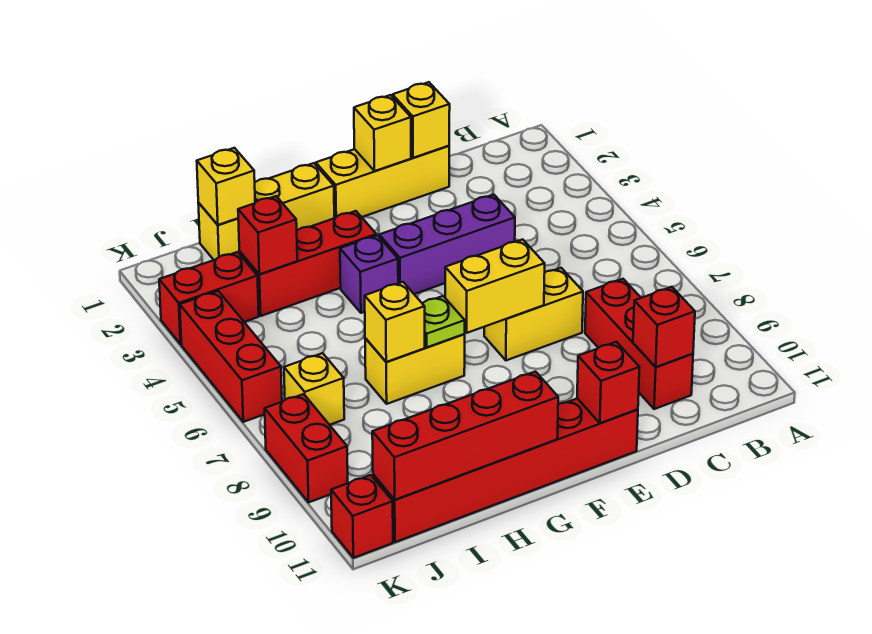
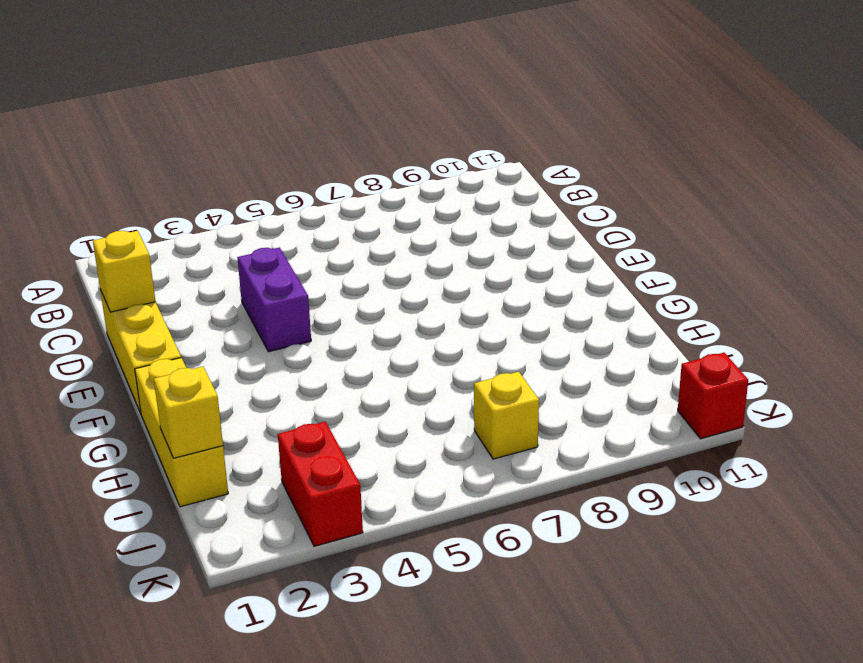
purple brick D4:E4 level 1 -> purple brick D4:F4 level 1
none -> red brick C8:C10 level 1
none -> yellow brick D7:E7 level 1
none -> red brick E11:J11 level 1

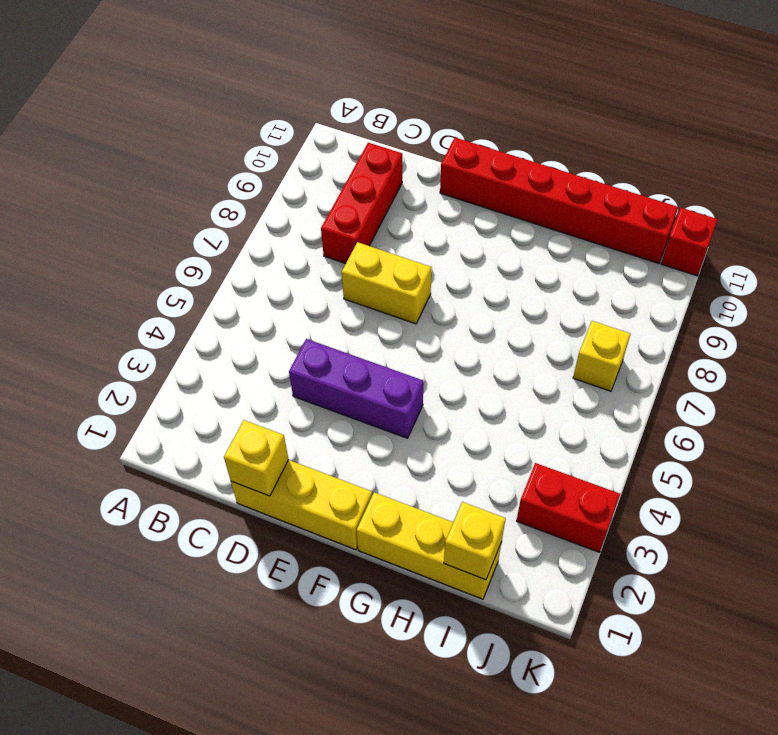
none -> red brick G3:I3 level 1
none -> purple brick G4 level 1
none -> yellow brick G7:H7 level 1

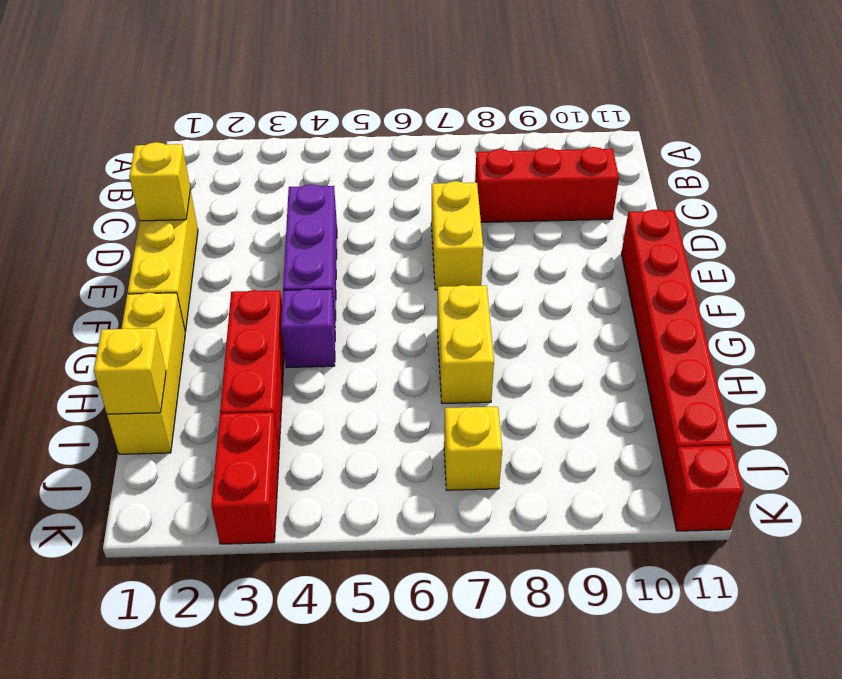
none -> red brick K4:K6 level 1
none -> red brick K8:K9 level 1
none -> red brick C10 level 2

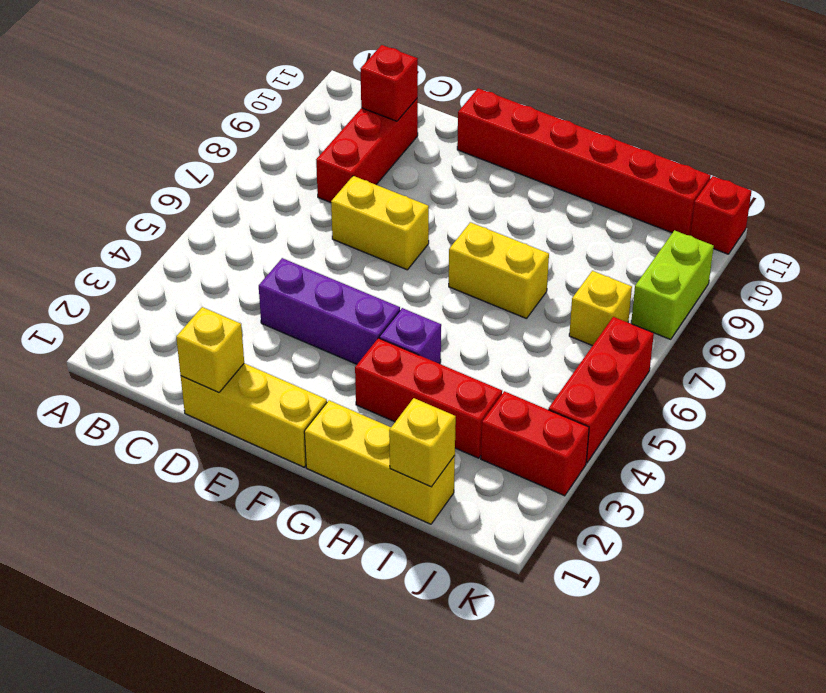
lime brick K8:K9 level 1 -> red brick K8:K9 level 1
none -> yellow brick E1 level 2
none -> yellow brick E7:F7 level 2
none -> red brick E11 level 2

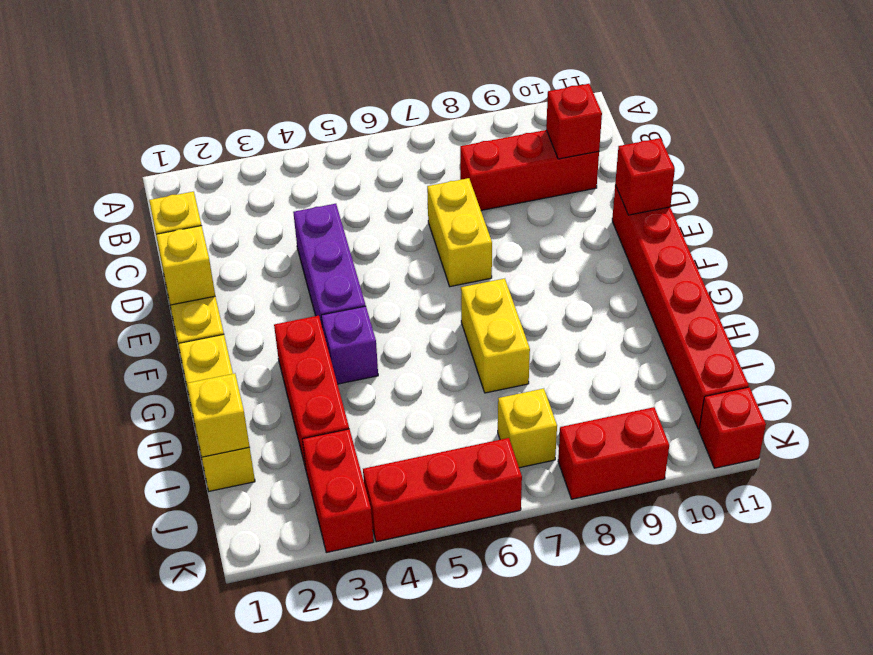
none -> yellow brick E7:F7 level 2
none -> lime plate G7 level 2
none -> red brick G11:J11 level 2

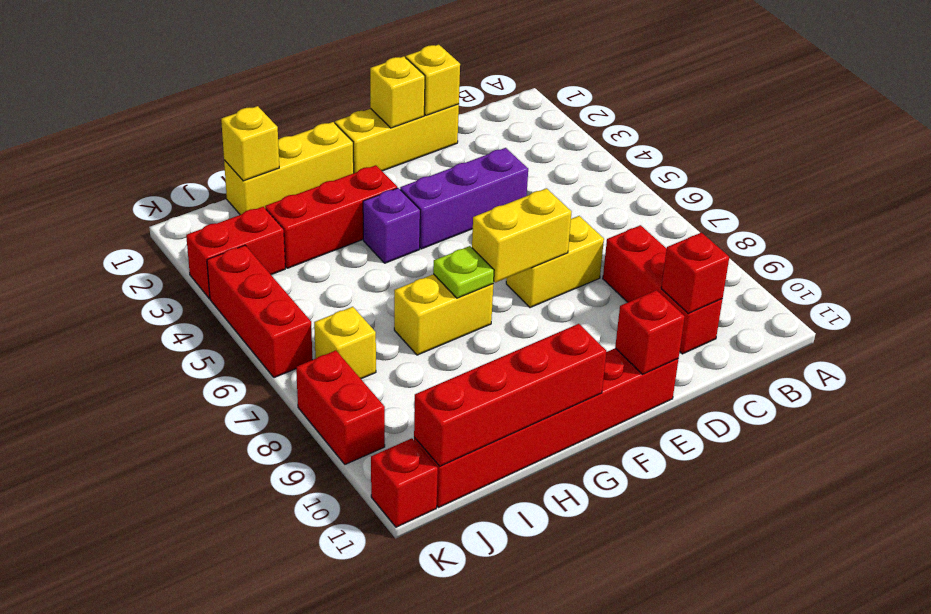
none -> yellow brick H7 level 2
none -> red brick I3 level 2

